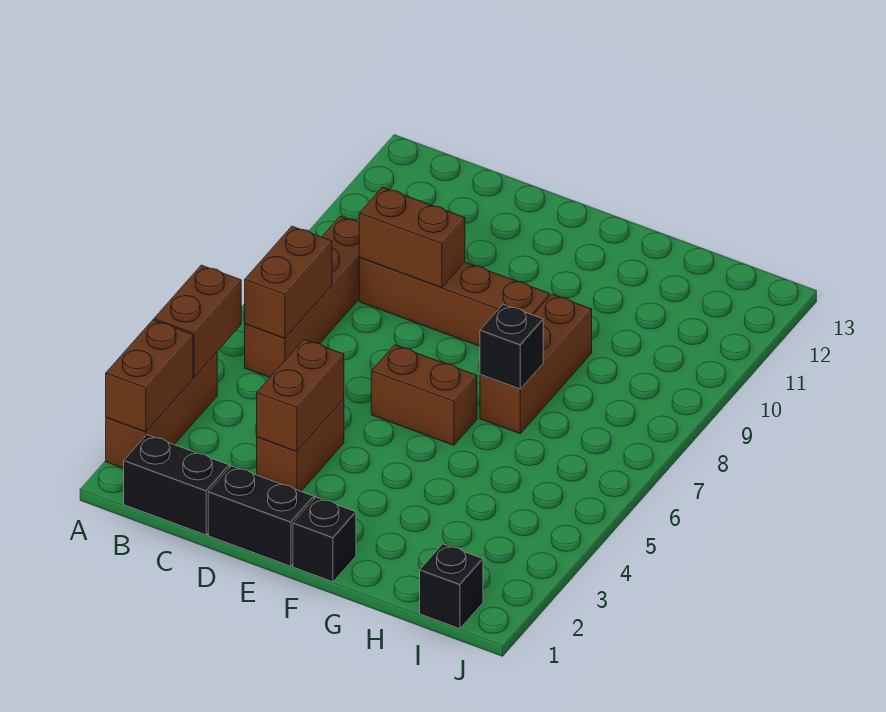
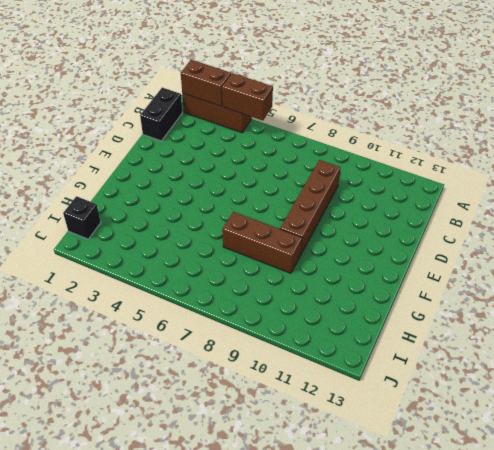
none -> brown brick B6:B9 level 1
none -> black brick D1:E1 level 1
none -> brown brick D3:D4 level 1

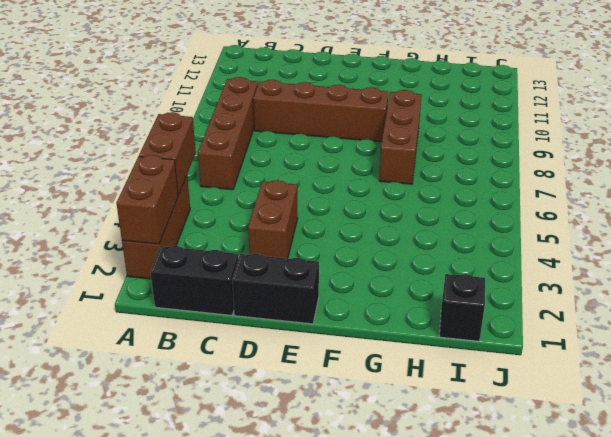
none -> brown brick E6:F6 level 1
none -> black brick F1 level 1
none -> brown brick B6:B7 level 2

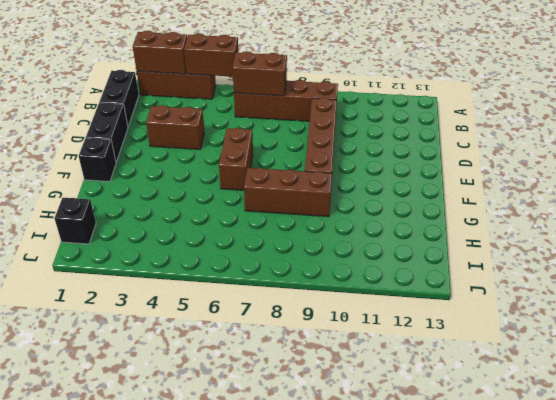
none -> brown brick C9:D9 level 2
none -> brown brick D3:D4 level 2
none -> black brick G7 level 2

